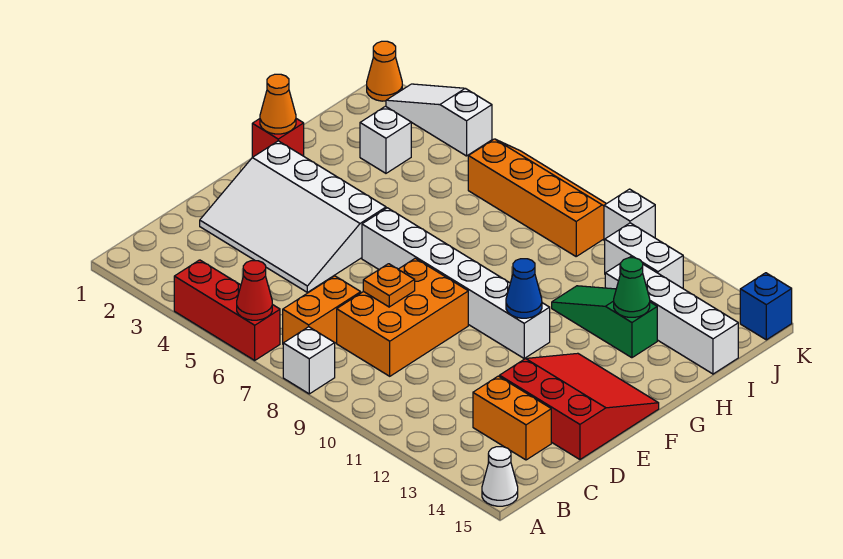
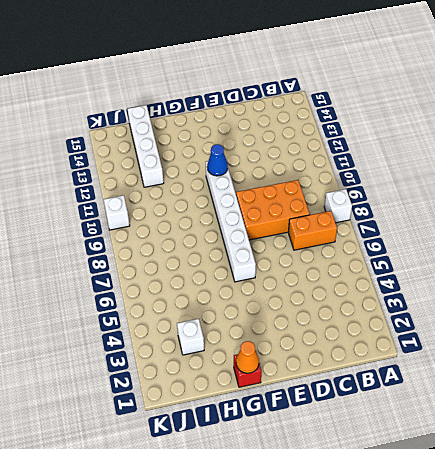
none -> red brick A4:A6 level 1
none -> white cone A15 level 1
none -> orange brick C13:C14 level 1

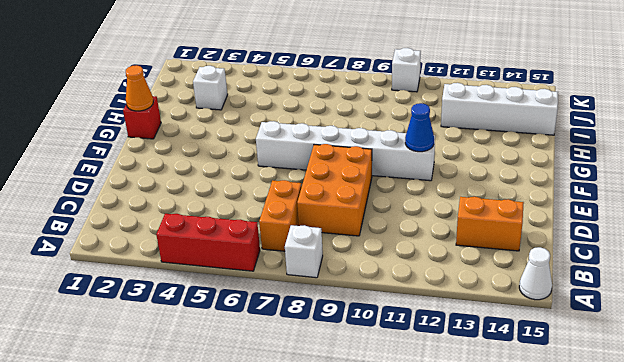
none -> white slope D2:F5 level 1 top F
none -> red slope D13:F15 level 1 top D
none -> green slope H11:H13 level 1 top 13

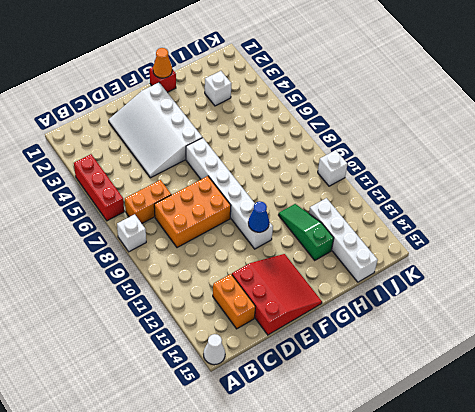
none -> orange slope J6:K9 level 1 top J
none -> white brick J11:J12 level 1
none -> orange cone K1 level 1

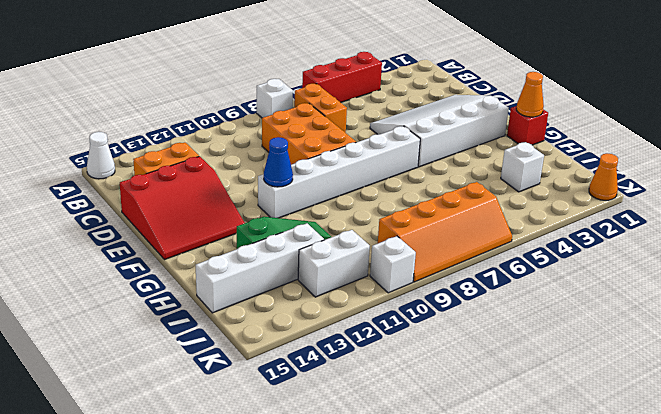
none -> white slope K2:K4 level 1 top 4
none -> blue brick K15 level 1
none -> red cone A6 level 2

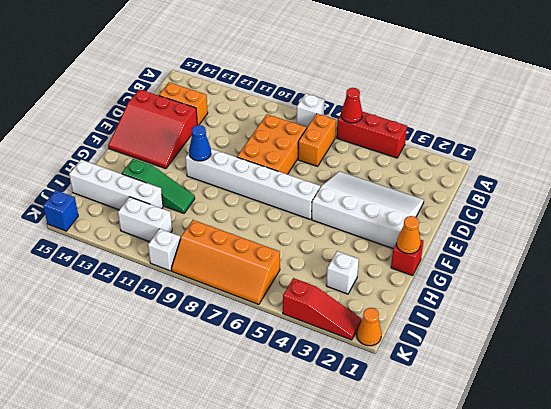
red slope K2:K4 level 1 top 4 -> white slope K2:K4 level 1 top 4
none -> white cone A15 level 1
none -> orange plate D8 level 2
none -> green cone H13 level 2

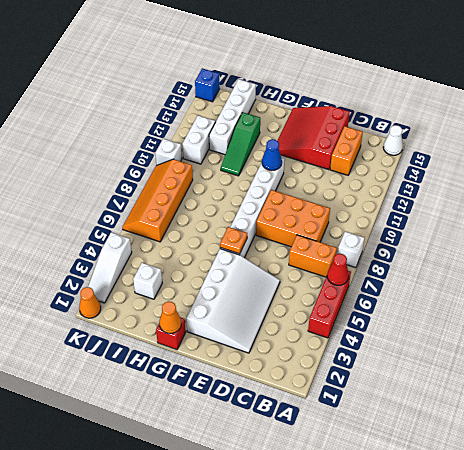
orange plate F6 level 2 -> orange plate D8 level 2
none -> green cone H13 level 2

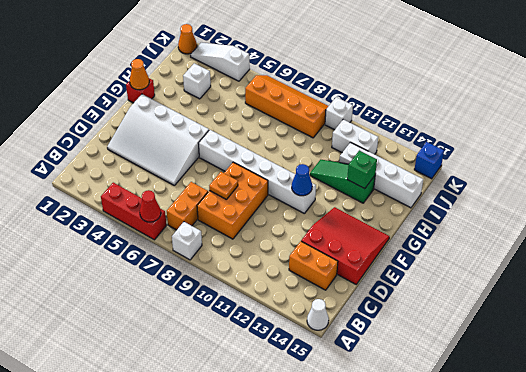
green brick H13 level 2 -> green cone H13 level 2

